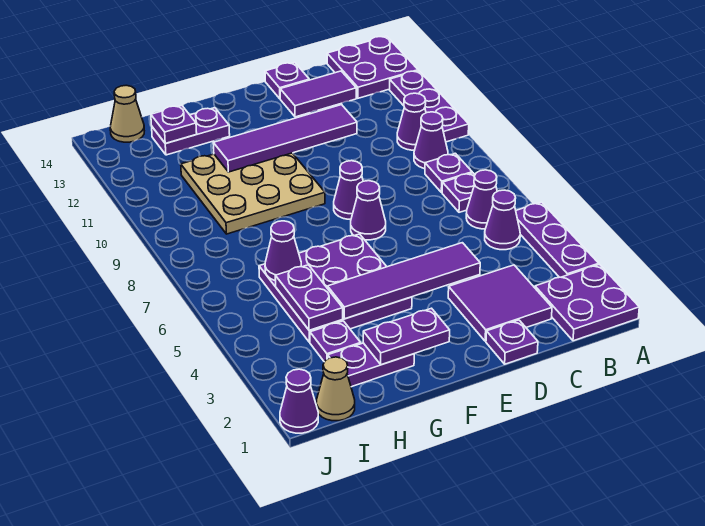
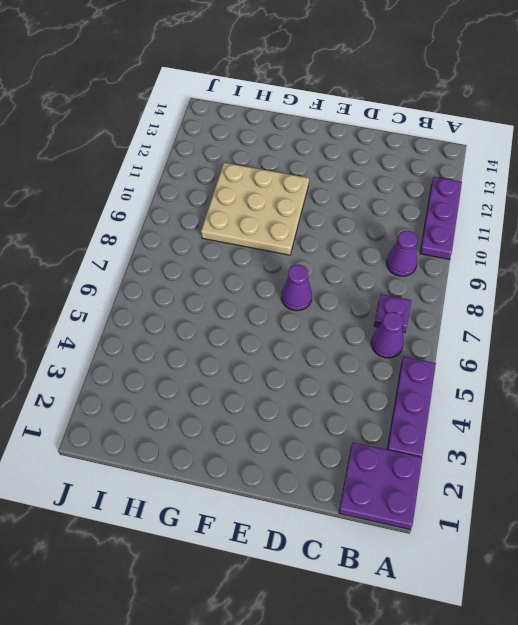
none -> purple plate A13:B14 level 1
none -> purple cone B5 level 1
none -> purple plate B8 level 1
none -> purple cone B10 level 1

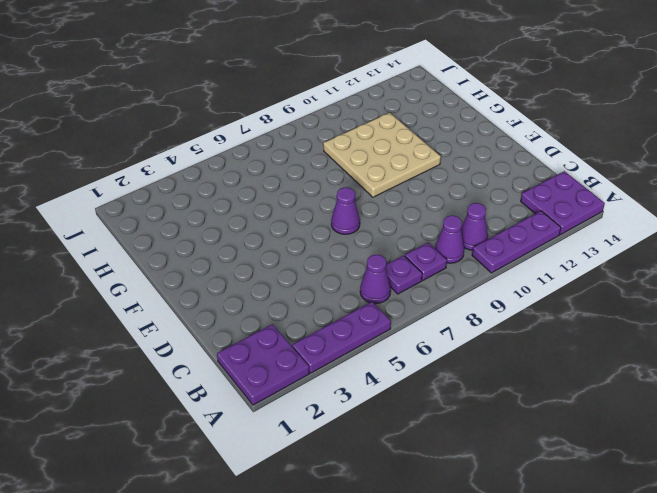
none -> purple cone B5 level 1
none -> purple tile C2:D3 level 1
none -> purple tile C13:D13 level 1
none -> purple plate D1 level 1

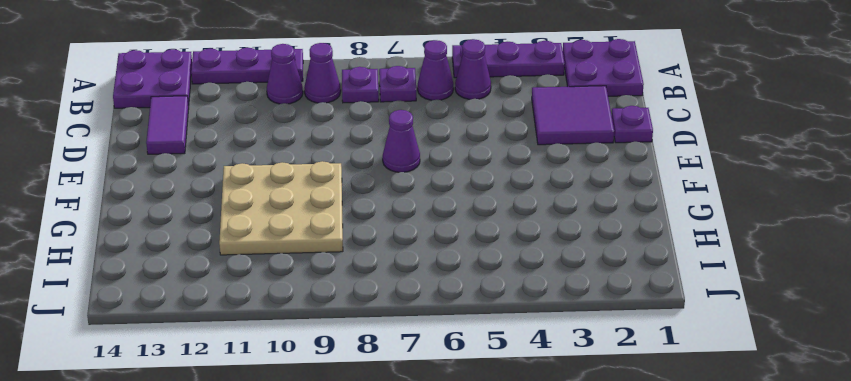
none -> purple plate D14 level 1
none -> purple cone E8 level 1
none -> purple plate F4:H6 level 1
none -> purple plate G2:H2 level 1

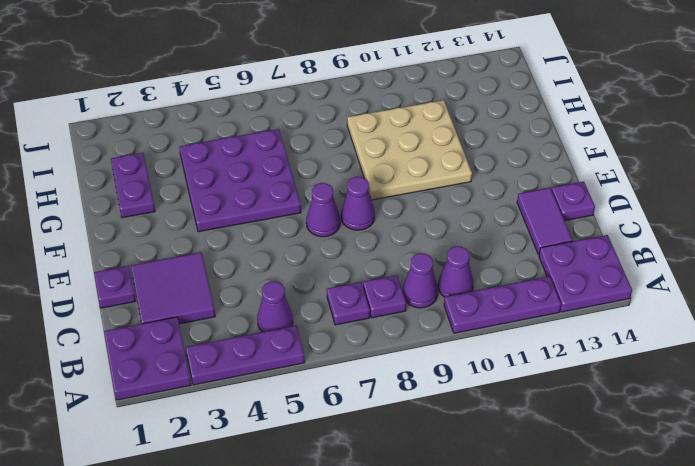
none -> purple cone B6 level 1
none -> purple plate G13:H13 level 1
none -> purple plate H3 level 1
none -> tan cone I1 level 1

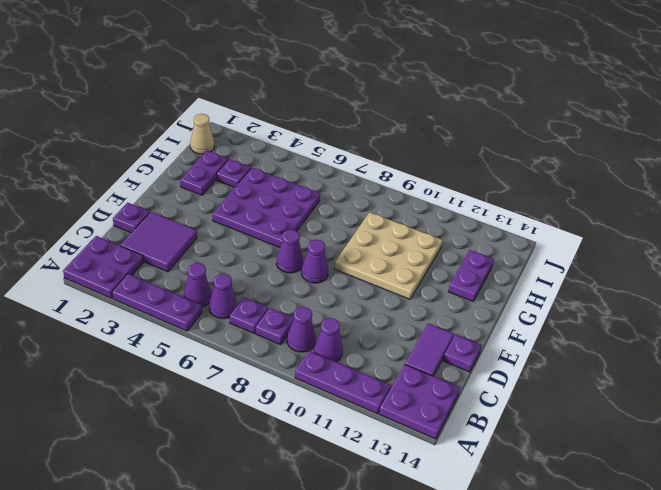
none -> tan cone I14 level 1
none -> purple cone J1 level 1
none -> purple tile D4:G4 level 2
none -> purple tile D11:G11 level 2

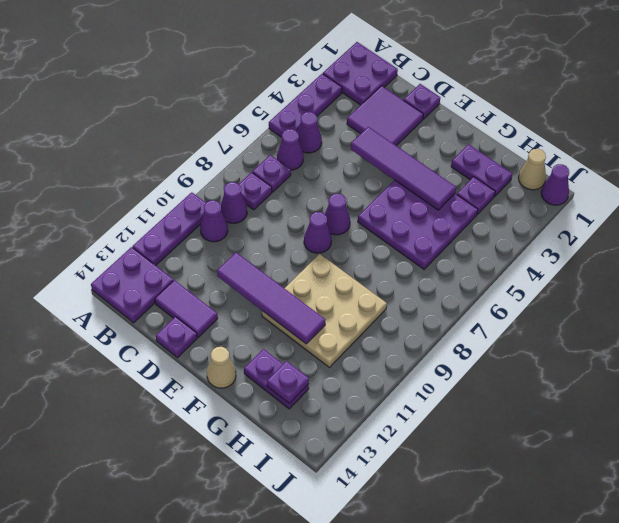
tan cone F14 level 1 -> tan cone I14 level 1
none -> purple plate F2:G2 level 2
none -> purple plate H4:H5 level 2
none -> purple cone H6 level 2

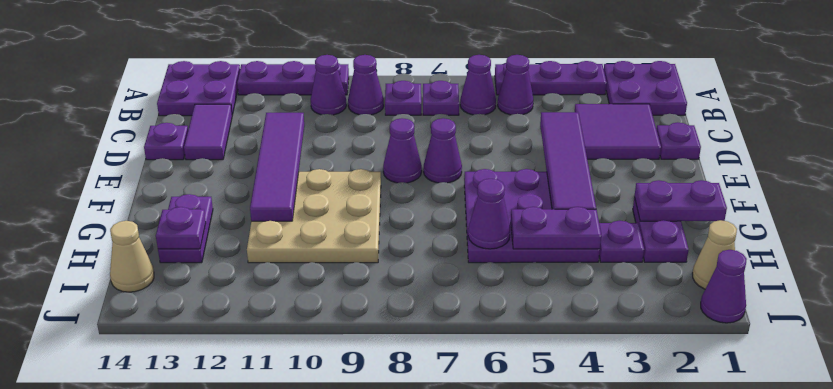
purple plate G1:G2 level 2 -> purple plate F2:G2 level 2

